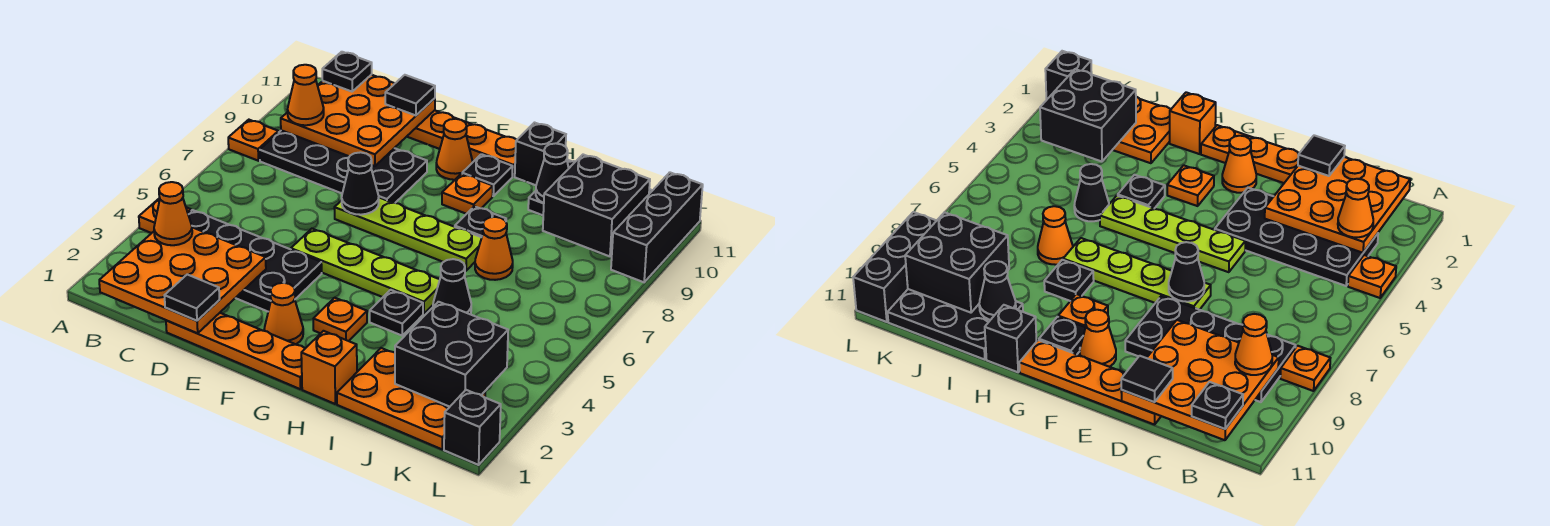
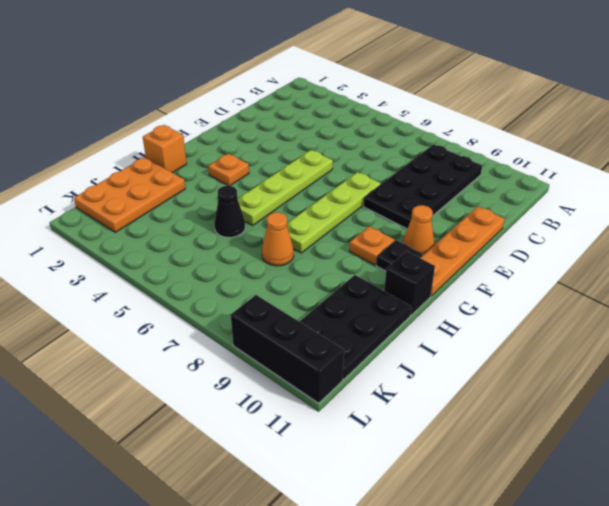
none -> orange plate A4 level 1
none -> orange plate A8 level 1
none -> black plate B3:E4 level 1
none -> orange plate D1:G1 level 1

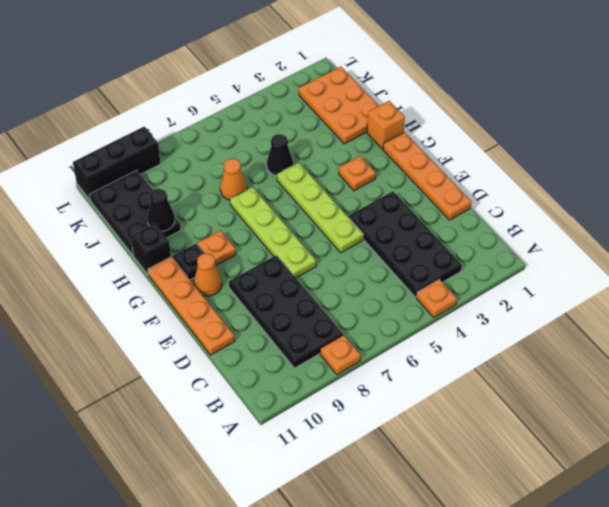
none -> orange cone F2 level 1
none -> black plate H4 level 1
none -> black plate H8 level 1
none -> black brick L1 level 1

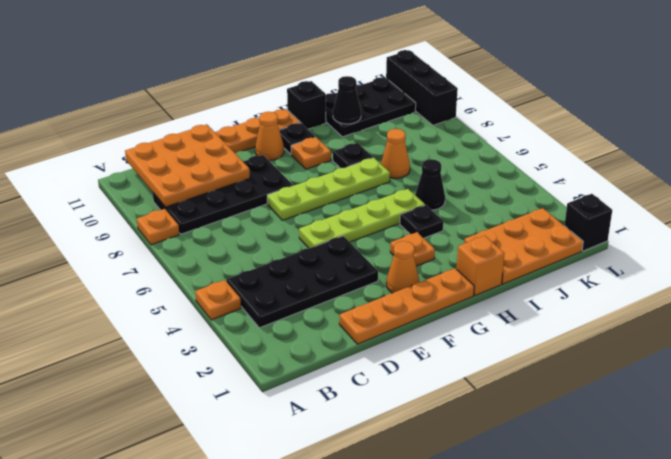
none -> orange plate B1:D3 level 2
none -> black cone E7 level 2
none -> black brick J2:K3 level 2
none -> black brick J9:K10 level 2

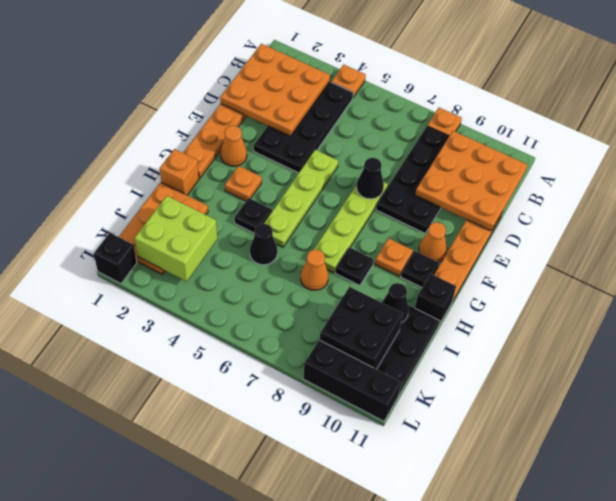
lime brick J2:K3 level 2 -> black brick J2:K3 level 2
none -> orange cone B3 level 3
none -> orange cone B9 level 3
none -> black plate B11 level 3
none -> black tile D1 level 3

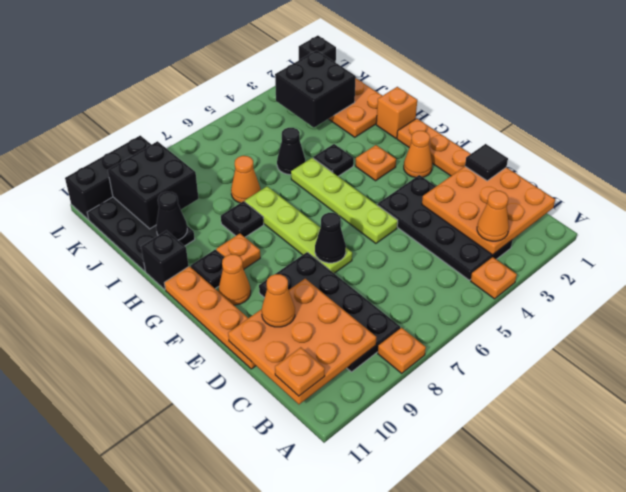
orange plate B11 level 3 -> black plate B11 level 3
orange cone D10 level 3 -> orange cone B9 level 3
none -> black tile D11 level 3

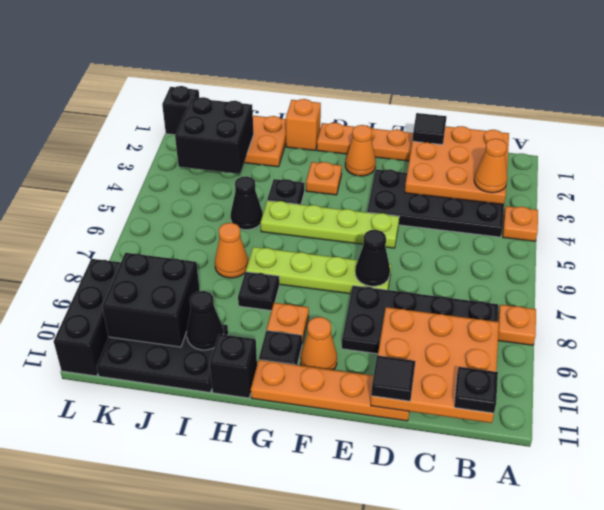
none -> orange cone B9 level 3

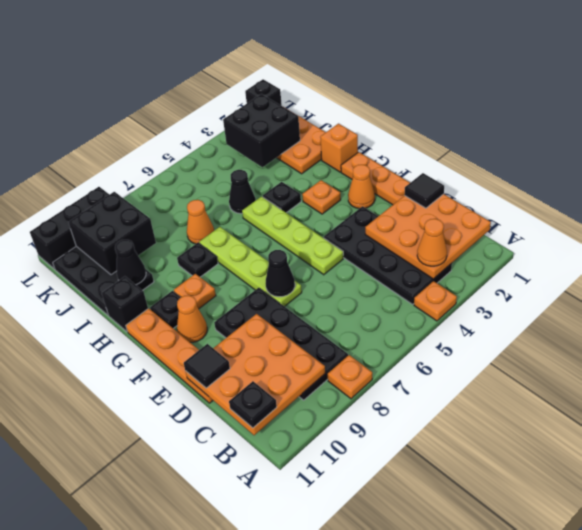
none -> orange cone B9 level 3

